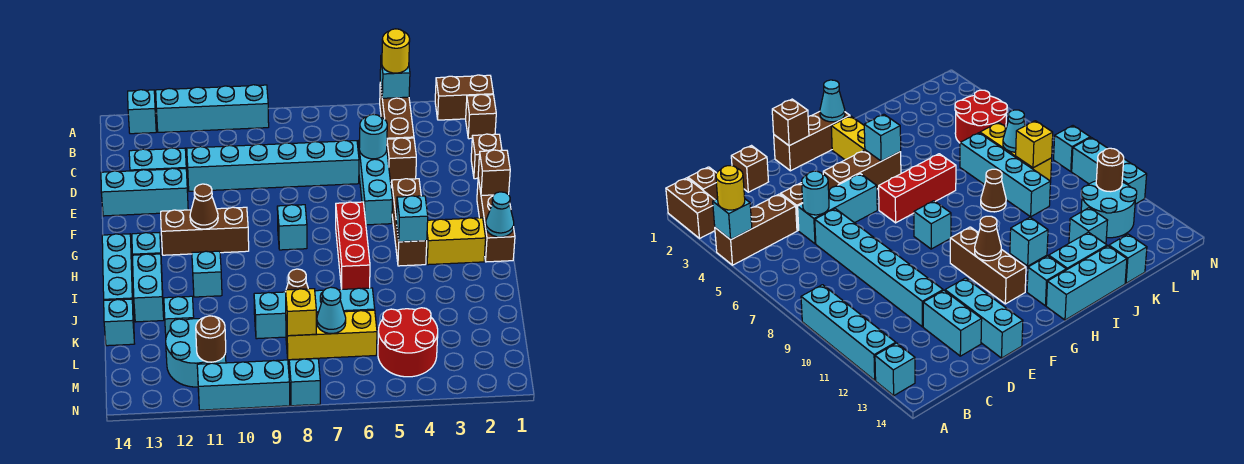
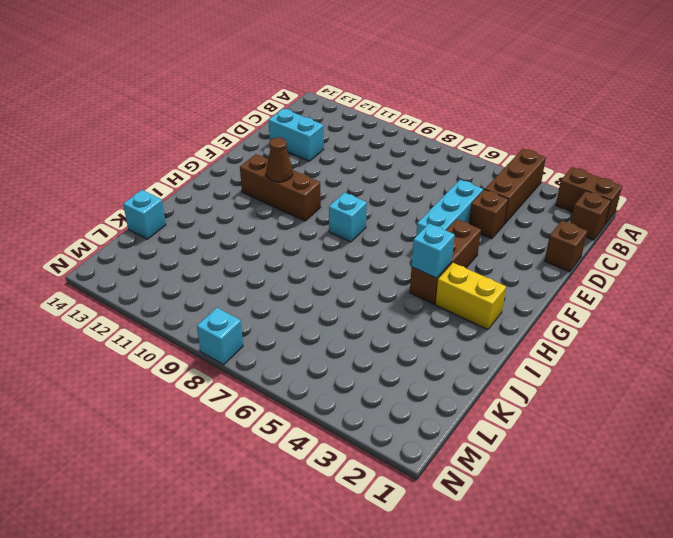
none -> cyan brick A9:A12 level 1
none -> cyan brick A13 level 1
none -> cyan brick D6:D11 level 1
none -> cyan brick E12:E14 level 1

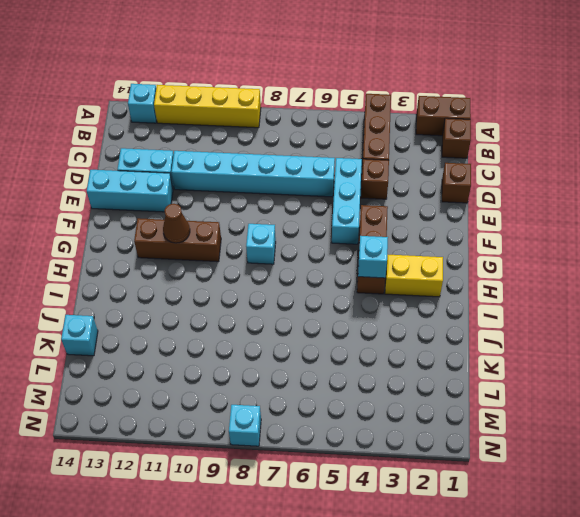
yellow brick A9:A12 level 1 -> cyan brick A9:A12 level 1
none -> brown brick F1:H1 level 1
none -> red brick G6:I6 level 1
none -> cyan brick H13 level 1
none -> cyan brick H14:J14 level 1

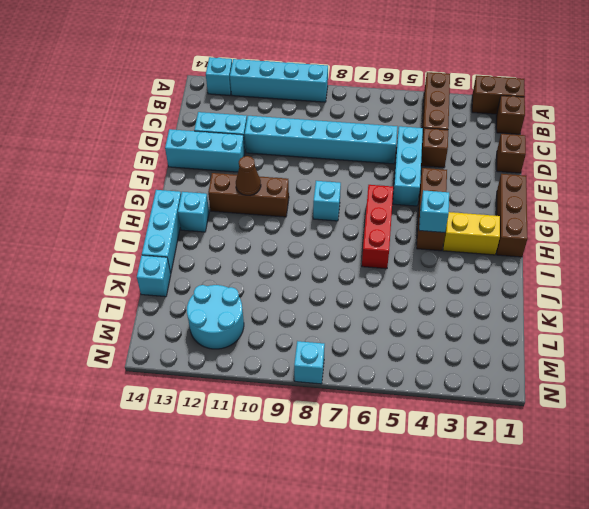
none -> cyan brick I11 level 1
none -> cyan brick I13:J13 level 1
none -> brown cone J8 level 1
none -> cyan brick K6:K9 level 1

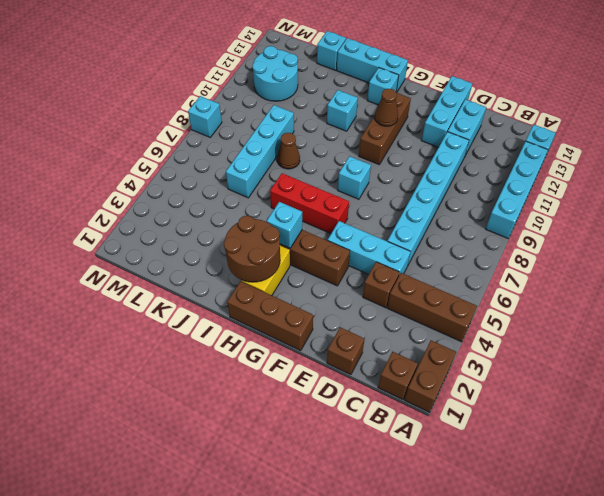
brown round brick H2:I3 level 2 -> none
none -> cyan brick I13:J13 level 1
none -> cyan brick K12 level 1
none -> red round brick L4:M5 level 1
none -> yellow brick L6:L8 level 1

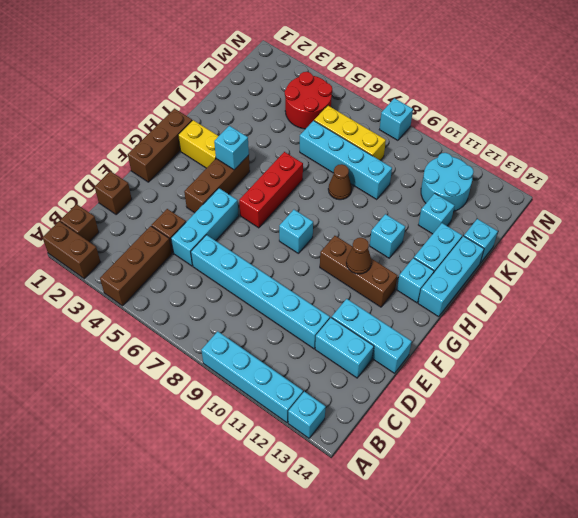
none -> cyan brick N9:N11 level 1
none -> cyan brick A4 level 2
none -> cyan round brick D5 level 2
none -> brown brick F1 level 2

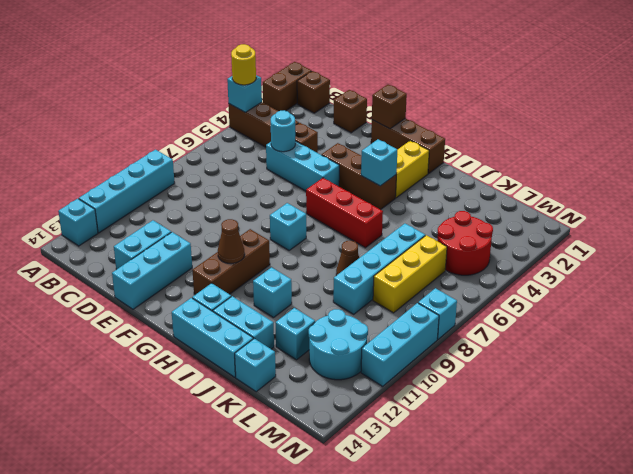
none -> cyan brick D6:D11 level 1
none -> cyan cone H1 level 2
none -> cyan cone L7 level 2
none -> yellow brick L8 level 2

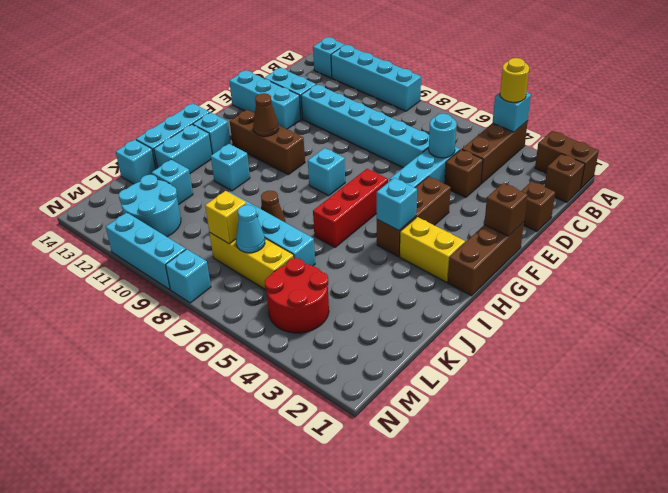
none -> cyan cone H1 level 2
none -> brown round brick M11 level 2

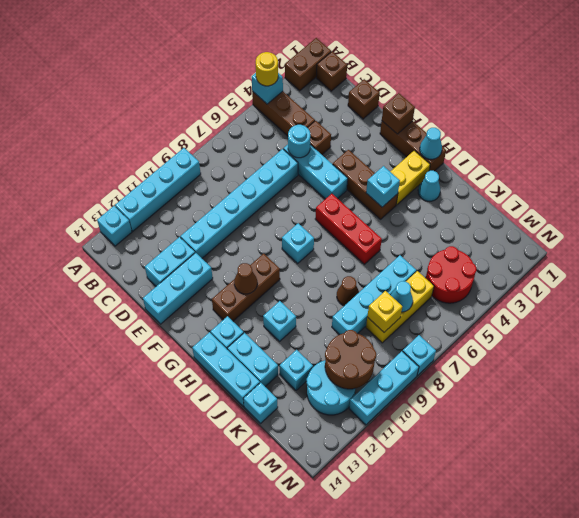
cyan cone I2 level 1 -> none
brown round brick L10:M11 level 2 -> brown round brick M11 level 2

